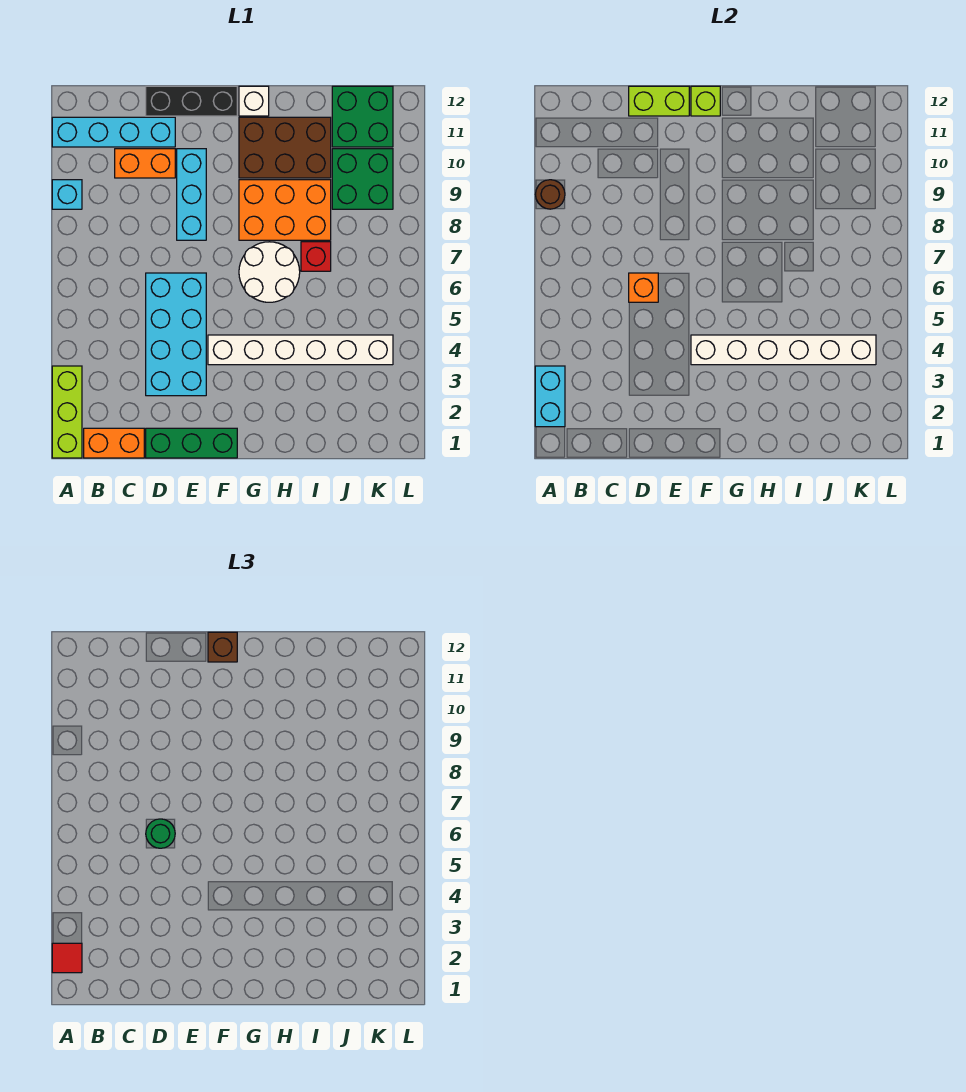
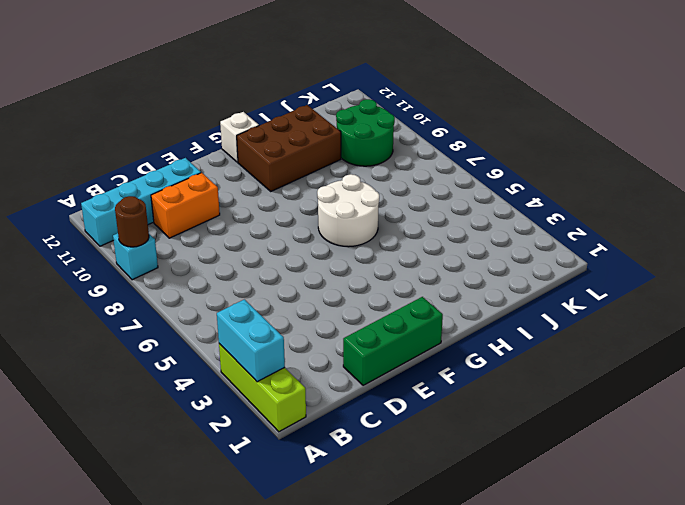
green round brick J9:K10 level 1 -> green brick J9:K10 level 1
none -> orange brick B1:C1 level 1
none -> cyan brick D3:E6 level 1
none -> black brick D12:F12 level 1

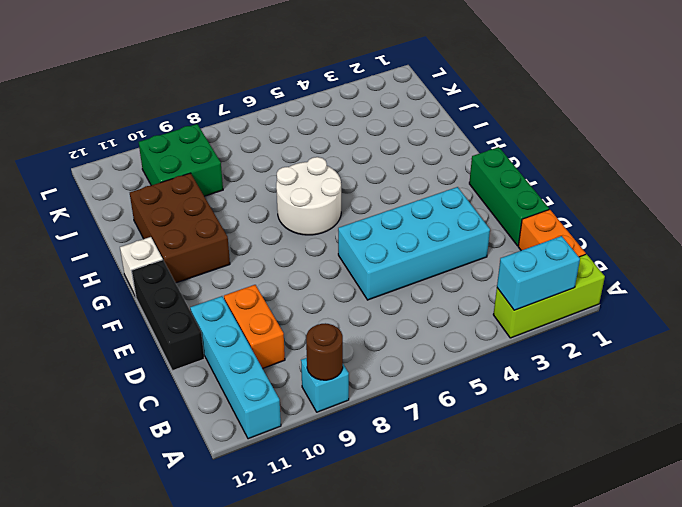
none -> cyan brick E8:E10 level 1
none -> white brick F4:K4 level 1
none -> orange brick G8:I9 level 1

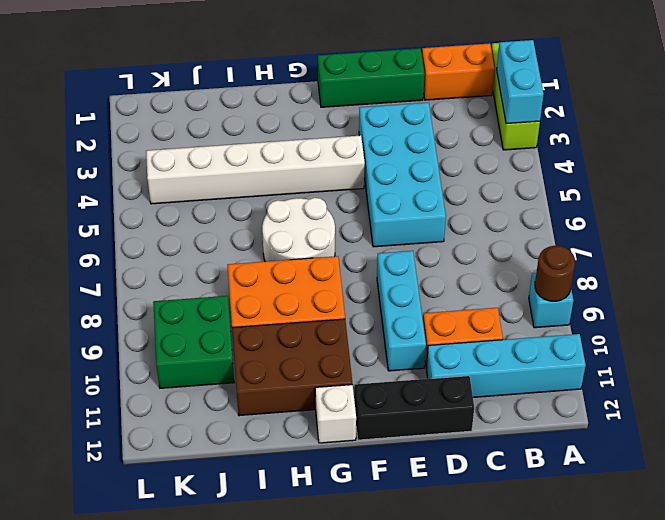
none -> red brick I7 level 1
none -> green brick J11:K12 level 1
none -> orange brick D6 level 2

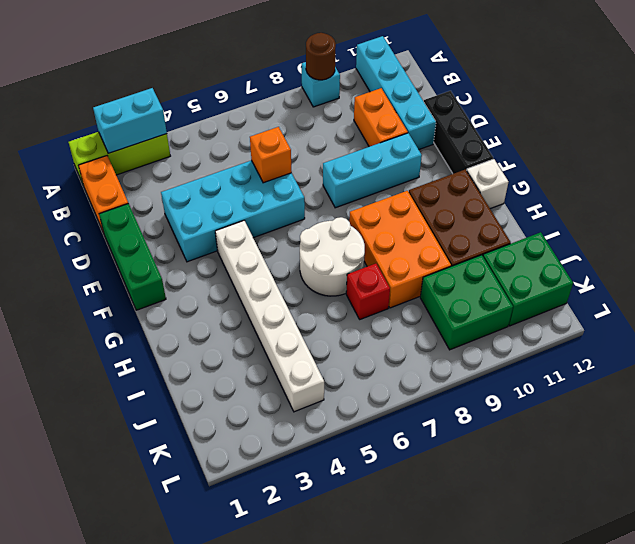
none -> lime brick D12:E12 level 2
none -> white brick F4:K4 level 2
none -> lime brick F12 level 2

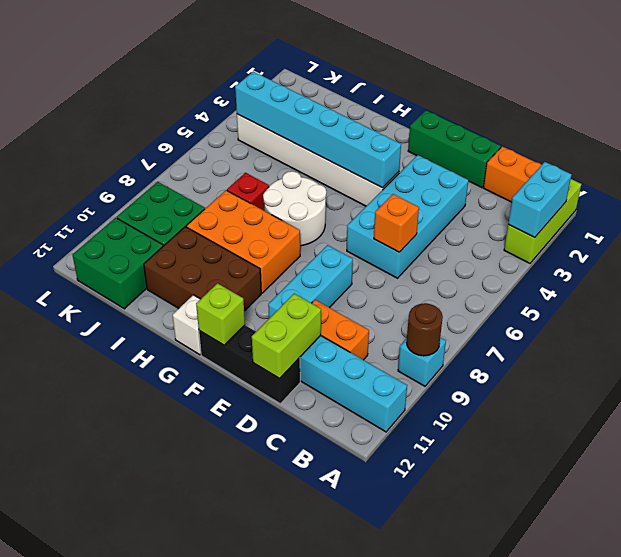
lime brick D11:D12 level 2 -> lime brick D12:E12 level 2
cyan brick F4:K4 level 2 -> white brick F4:K4 level 2
none -> red tile A2 level 3
none -> green round brick D6 level 3
none -> brown brick F12 level 3

